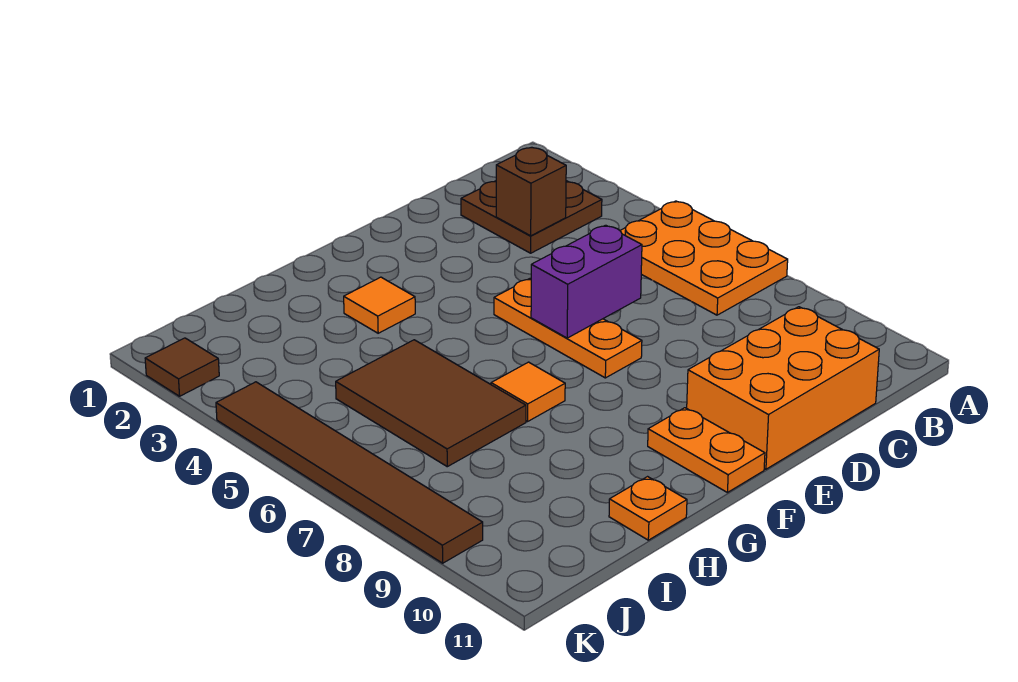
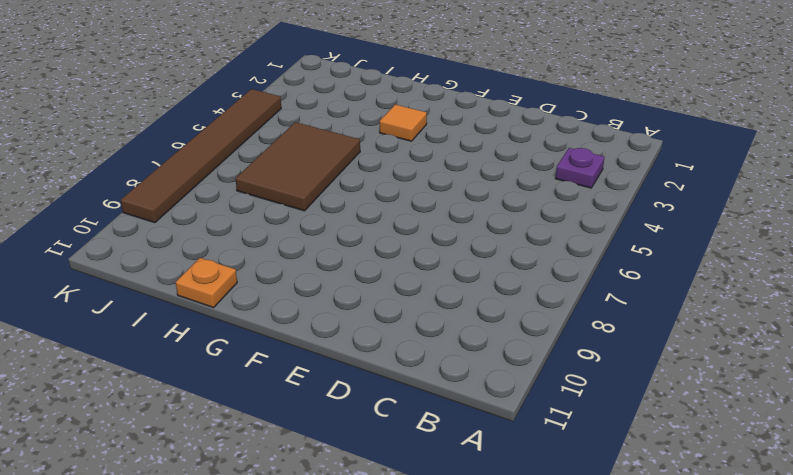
purple plate B3 level 1 -> brown plate B2:C3 level 1
none -> orange plate A5:B7 level 1
none -> orange brick C10:E11 level 1
none -> orange plate E5:E7 level 1

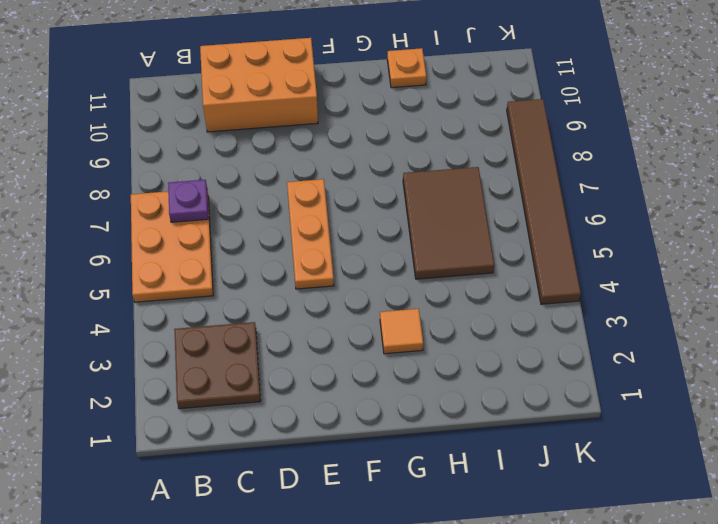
purple plate B7 level 2 -> none
none -> orange plate F10:F11 level 1
none -> orange tile G7 level 1
none -> brown tile K2 level 1

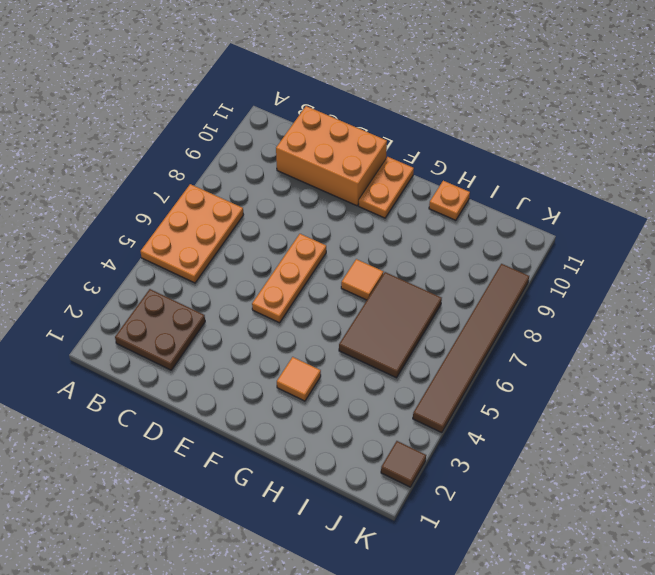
none -> brown brick C3 level 2
none -> purple brick D6:E6 level 2

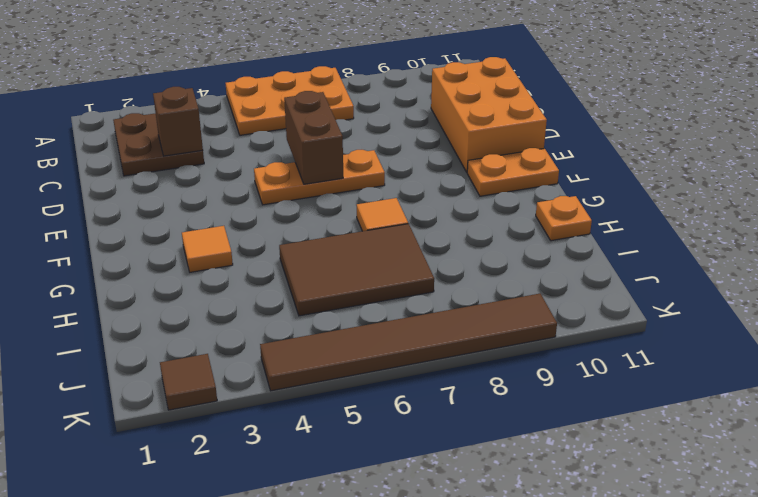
brown brick D6:E6 level 2 -> purple brick D6:E6 level 2

